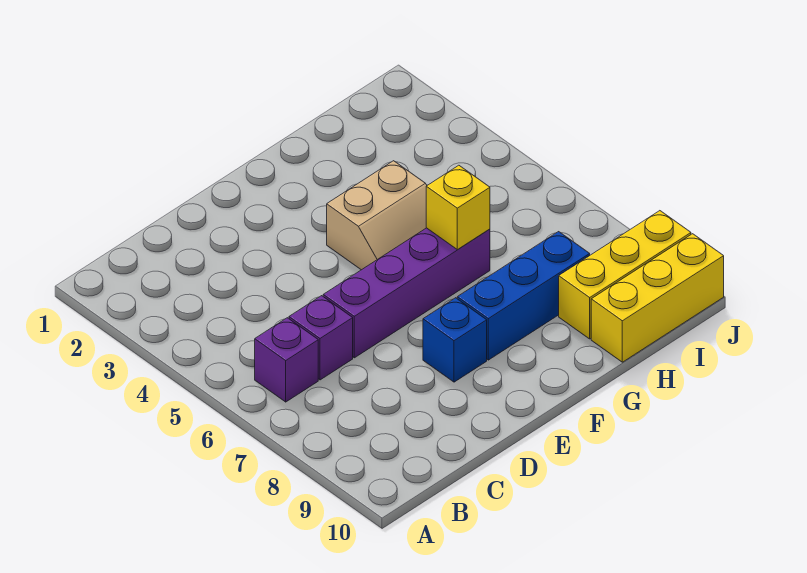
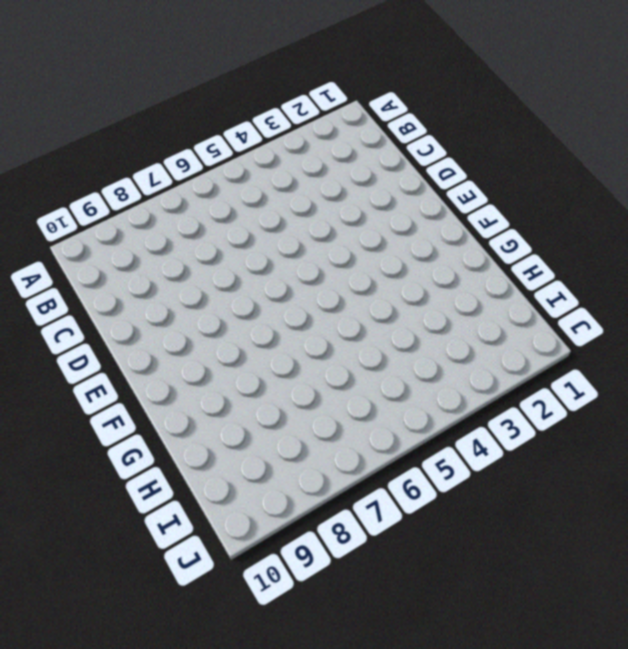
none -> purple brick B6 level 1
none -> purple brick C6 level 1

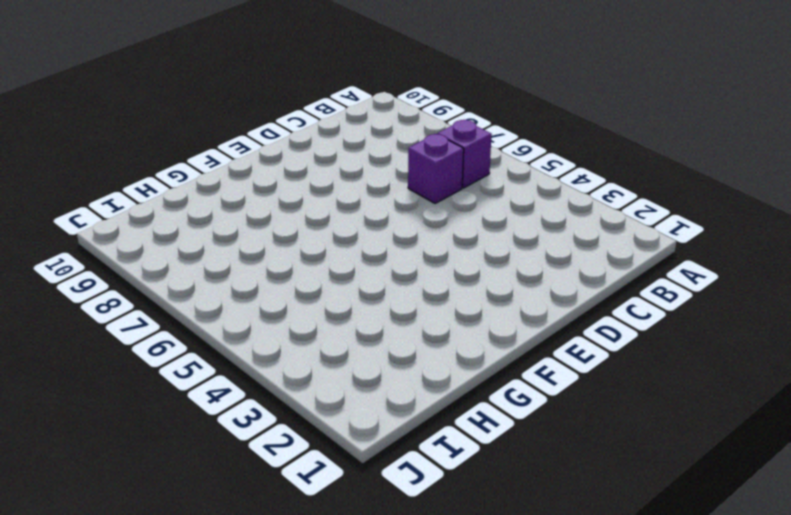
none -> purple brick D6:G6 level 1
none -> blue brick E8 level 1

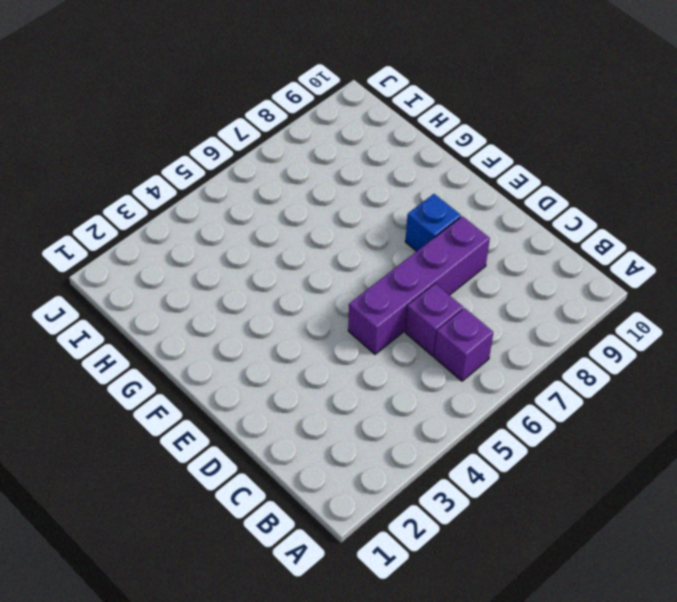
purple brick D5:D8 level 1 -> purple brick D6:G6 level 1
none -> tan slope F4:G5 level 1 top 4
none -> blue brick F8:H8 level 1

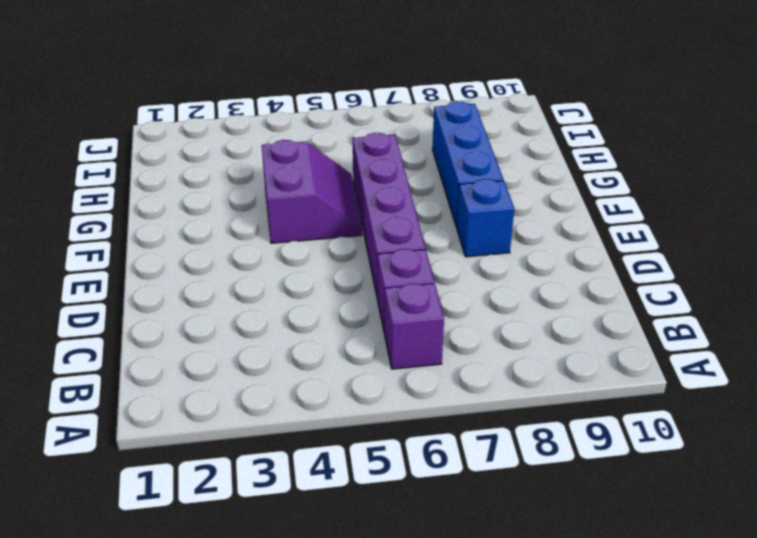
purple slope F4:G5 level 1 top 4 -> tan slope F4:G5 level 1 top 4
none -> yellow brick H9:J9 level 1
none -> yellow brick H10:J10 level 1

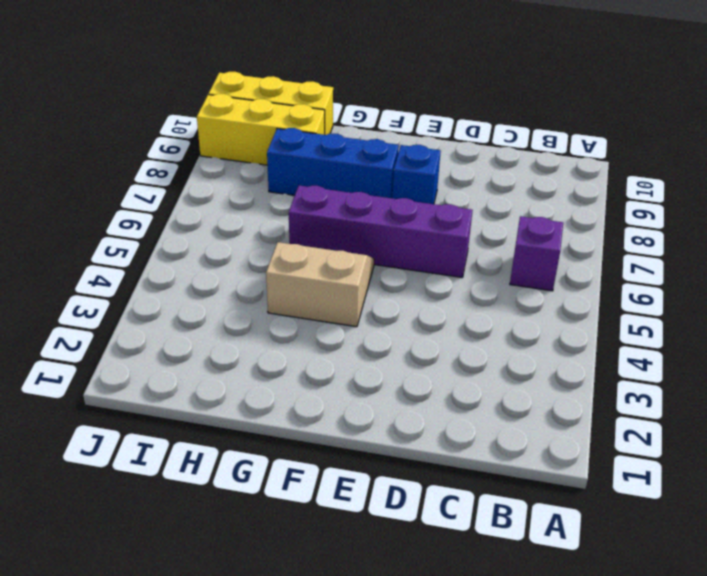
none -> purple brick C6 level 1
none -> yellow brick G6 level 2

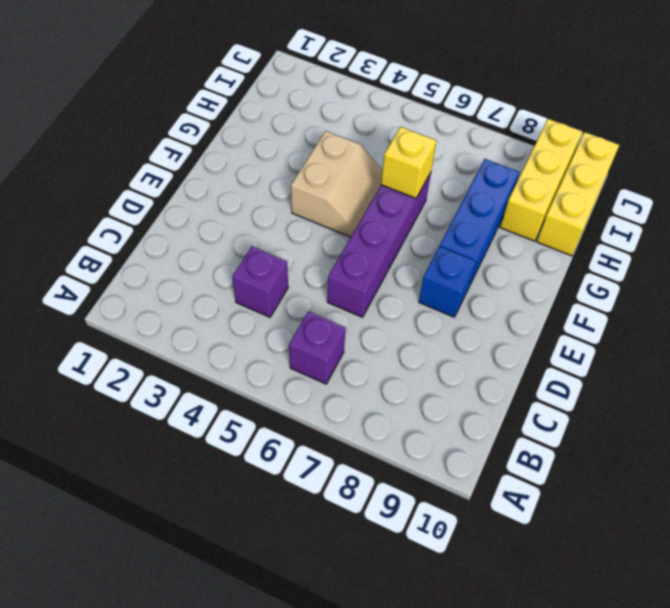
purple brick C4 level 1 -> purple brick C6 level 1

